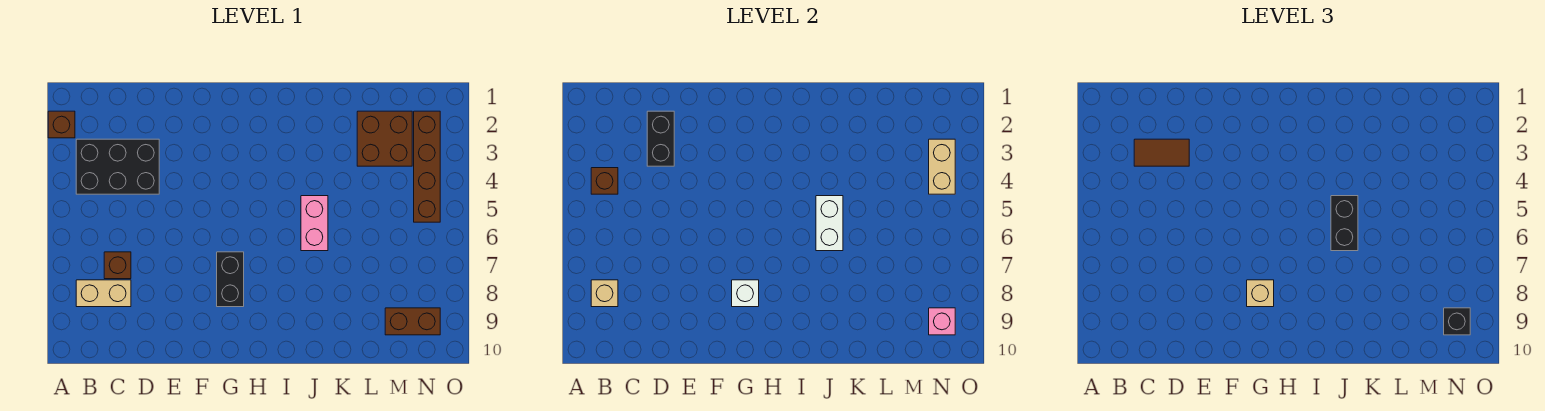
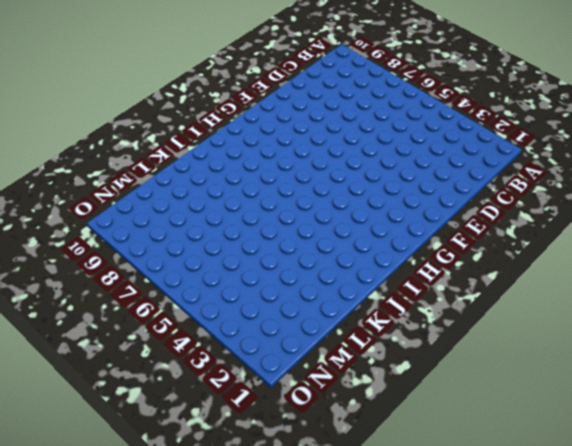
none -> brown brick A2 level 1
none -> black brick B3:D4 level 1
none -> tan brick B8:C8 level 1

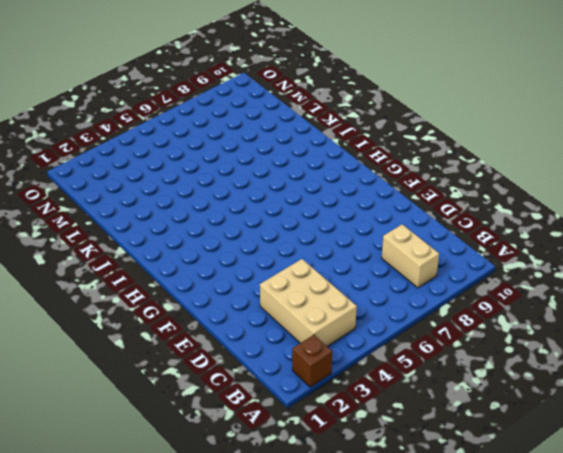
tan brick B3:D4 level 1 -> black brick B3:D4 level 1
none -> brown brick C7 level 1
none -> black brick G7:G8 level 1
none -> pink brick J5:J6 level 1

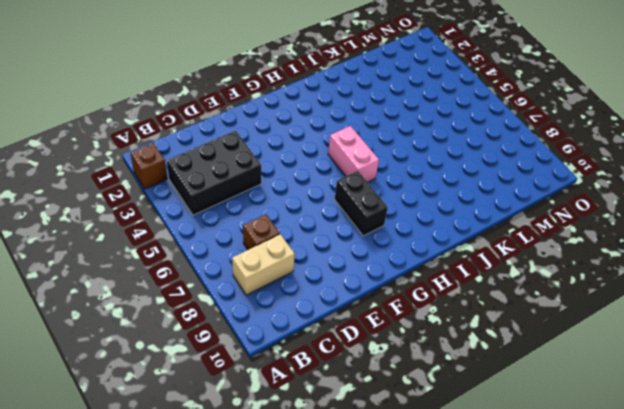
pink brick H5:H6 level 1 -> pink brick J5:J6 level 1
none -> brown brick L2:M3 level 1
none -> brown brick M9:N9 level 1
none -> brown brick N2:N5 level 1

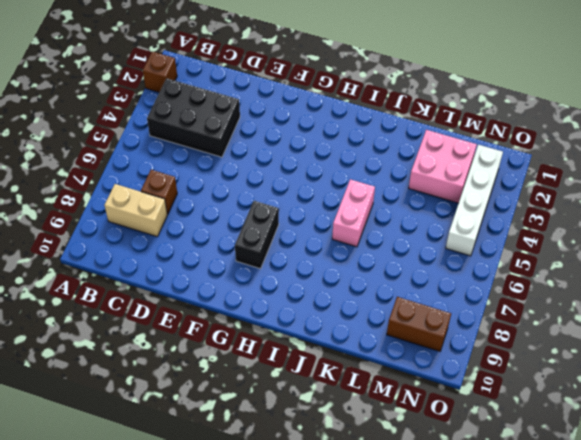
pink brick L2:M3 level 1 -> brown brick L2:M3 level 1
white brick N2:N5 level 1 -> brown brick N2:N5 level 1
none -> brown brick B4 level 2
none -> tan brick B8 level 2
none -> black brick D2:D3 level 2

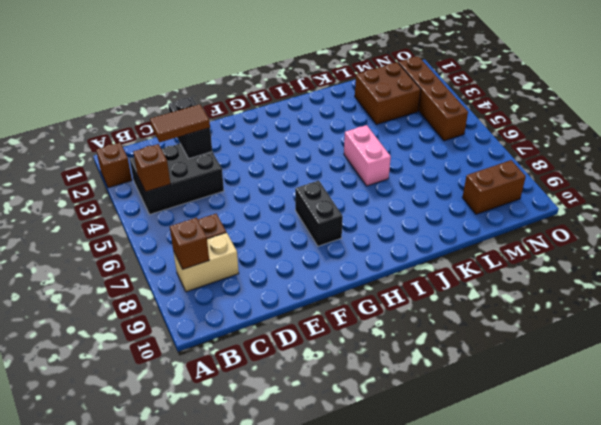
brown brick B8 level 2 -> tan brick B8 level 2
none -> white brick G8 level 2
none -> white brick J5:J6 level 2
none -> tan brick N3:N4 level 2

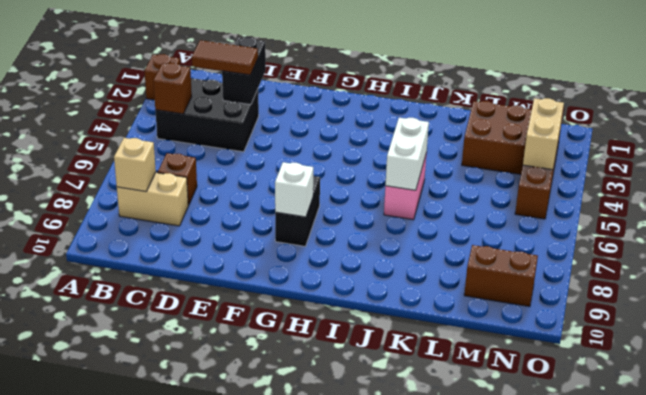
none -> pink brick N9 level 2
none -> tan brick G8 level 3
none -> black brick J5:J6 level 3

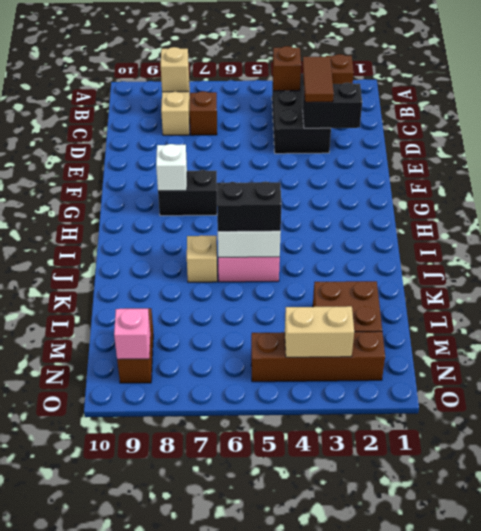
tan brick J7 level 1 -> tan brick G8 level 3
none -> black brick N9 level 3

